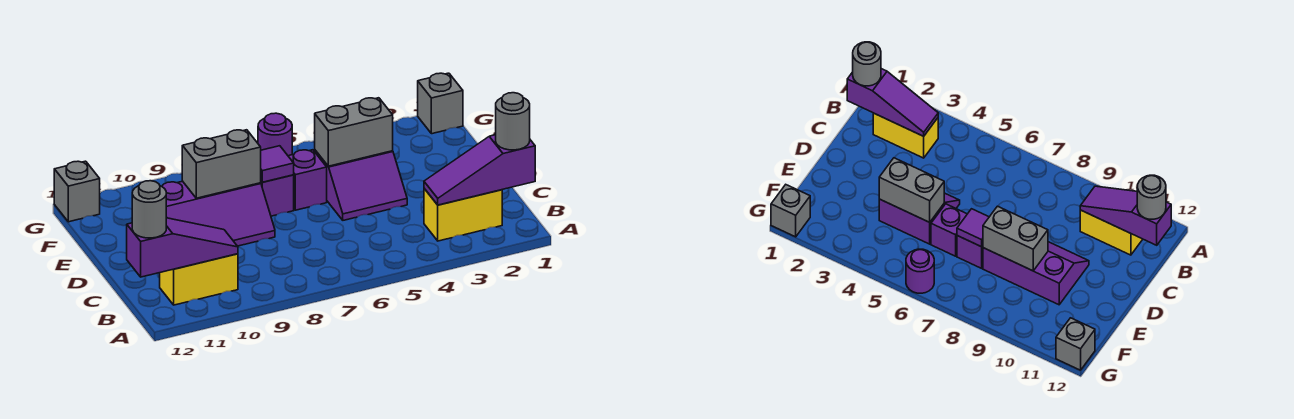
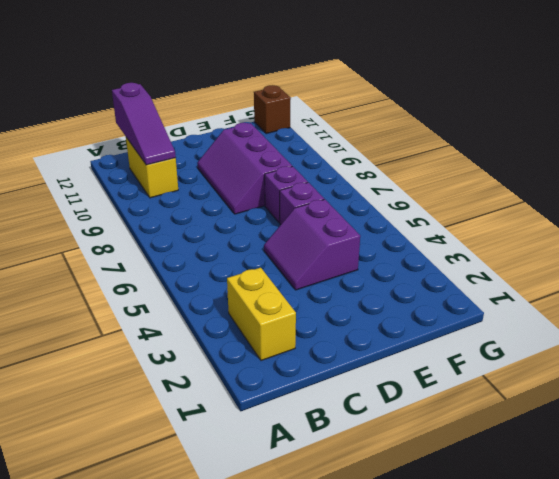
brown brick G12 level 1 -> grey brick G12 level 1
none -> grey brick G1 level 1
none -> purple round brick G6 level 1
none -> purple slope B1:B3 level 2 top 1

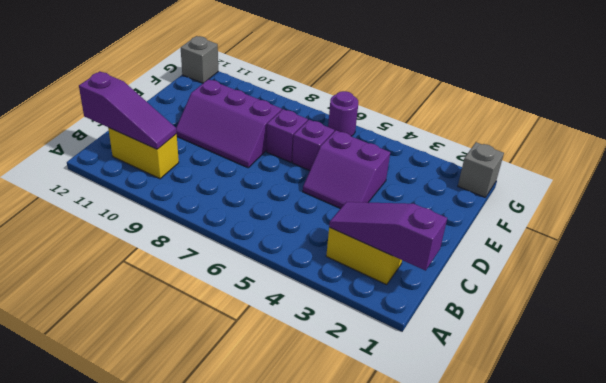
none -> grey brick E4:E5 level 2
none -> purple tile E7 level 2
none -> grey brick E8:E9 level 2

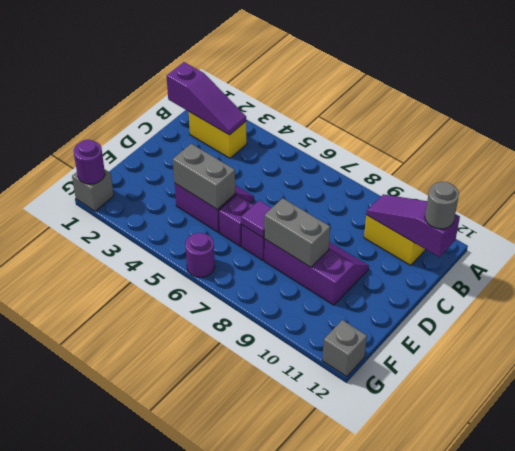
purple round brick G1 level 2 -> none
none -> grey round brick B1 level 3

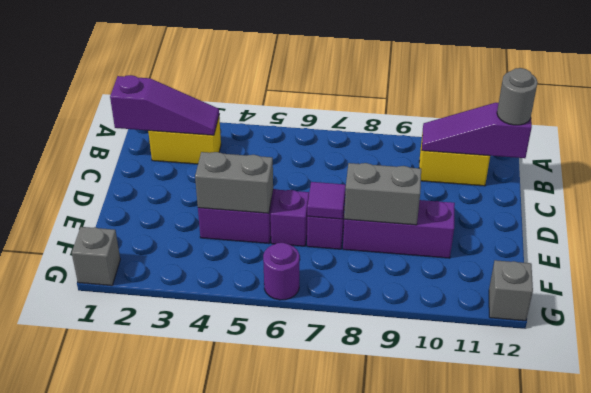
none -> grey round brick B1 level 3

